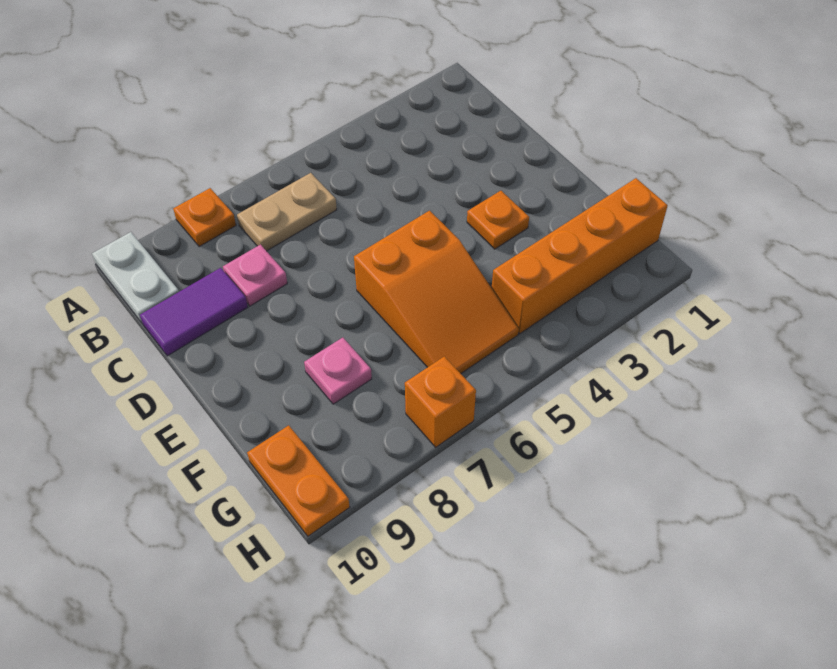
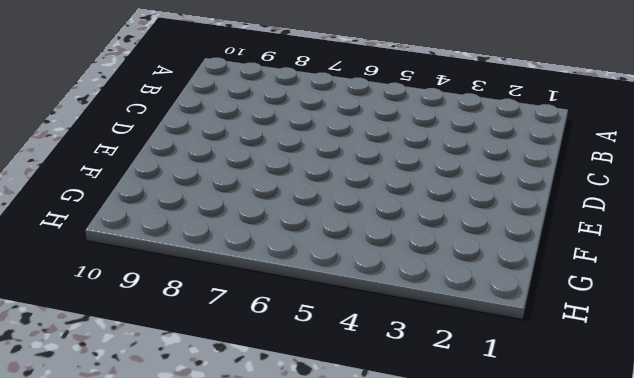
none -> orange plate A8 level 1
none -> white plate A10:B10 level 1

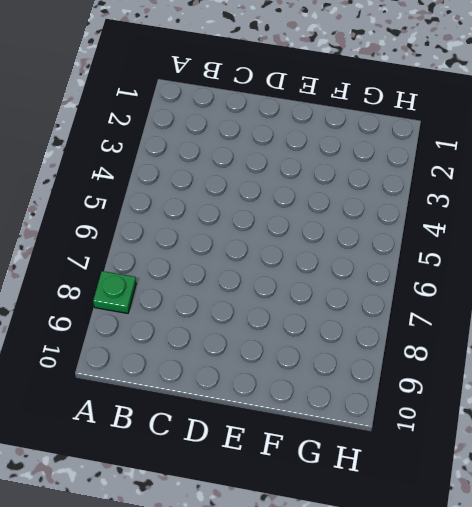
green plate A8 level 1 -> orange plate A8 level 1
none -> white plate A10:B10 level 1
none -> tan plate B6:B7 level 1

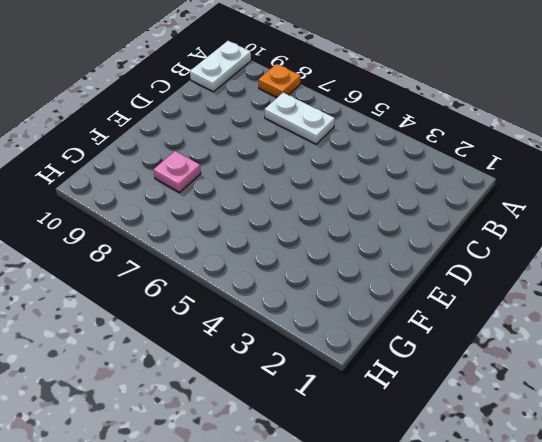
white plate B6:B7 level 1 -> tan plate B6:B7 level 1
none -> pink plate C8 level 1
none -> purple tile C9:C10 level 1

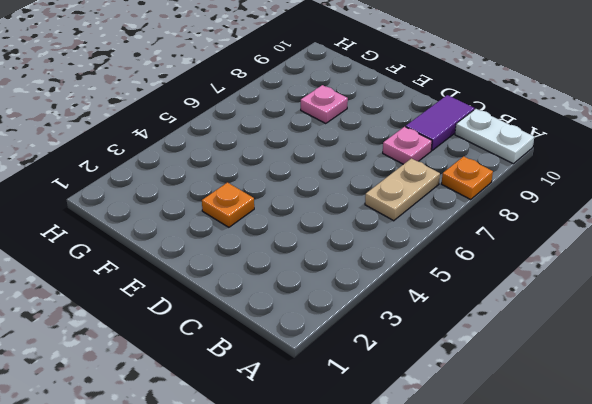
none -> orange slope E5:G6 level 1 top E
none -> orange brick G1:G4 level 1

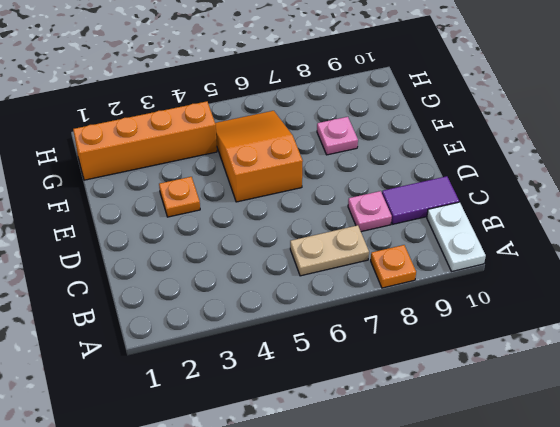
none -> orange plate G10:H10 level 1
none -> orange brick H7 level 1

